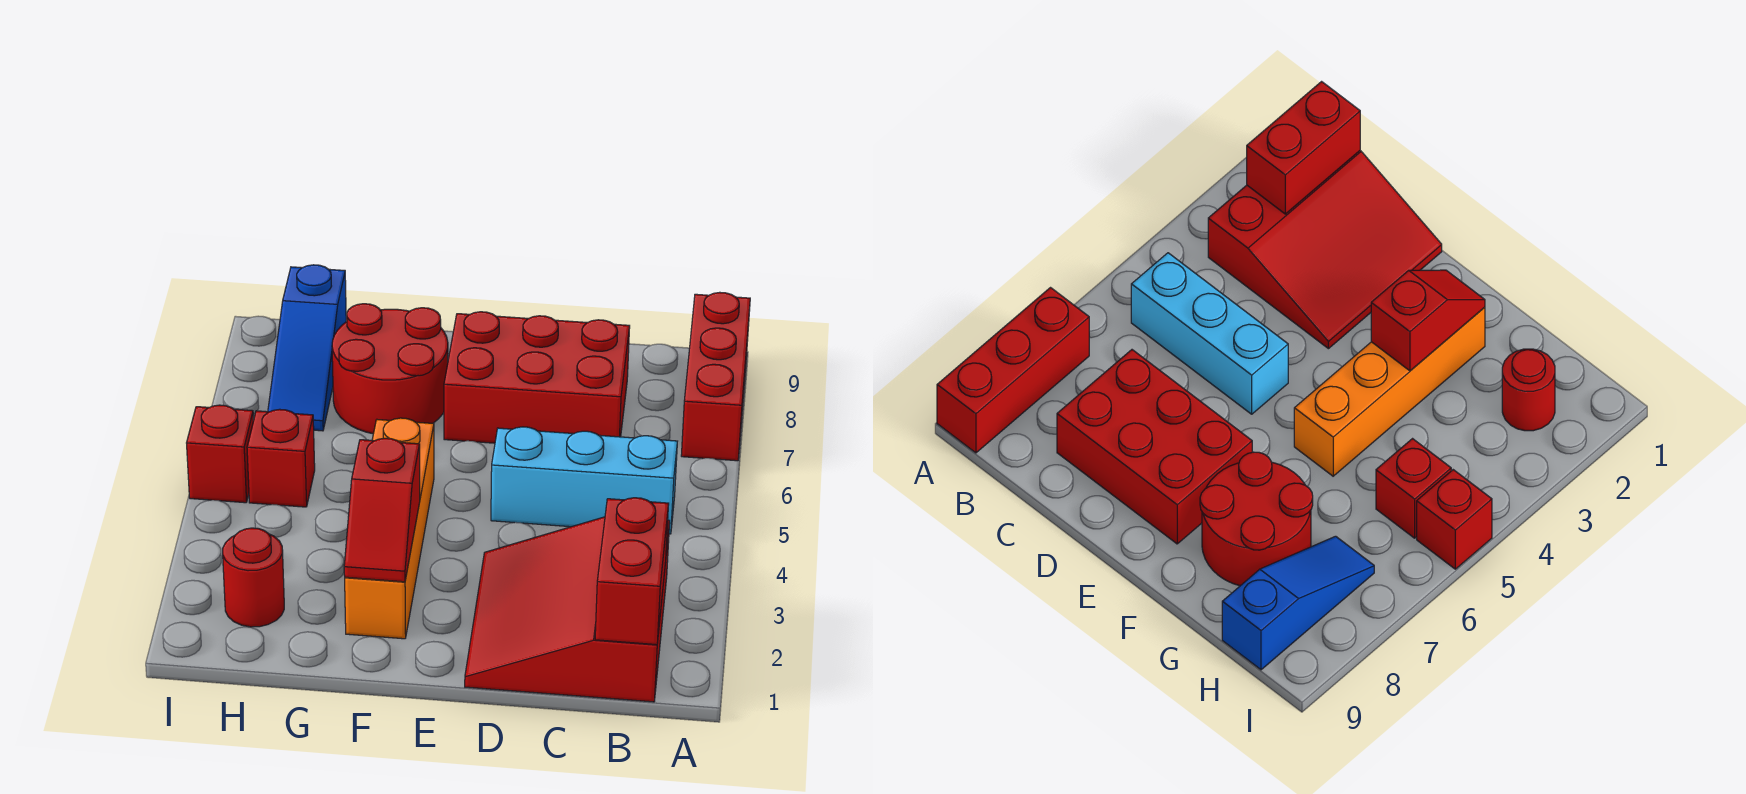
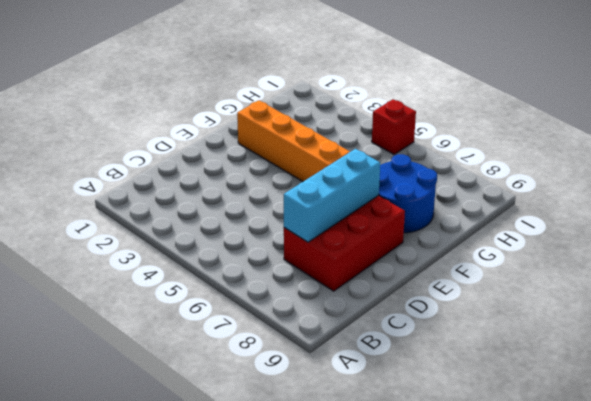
cyan brick C7:E7 level 2 -> cyan brick B5:D5 level 1
blue round brick F7:G8 level 1 -> red round brick F7:G8 level 1
none -> red brick A7:A9 level 1
none -> red slope B1:D3 level 1 top B
none -> red round brick H2 level 1

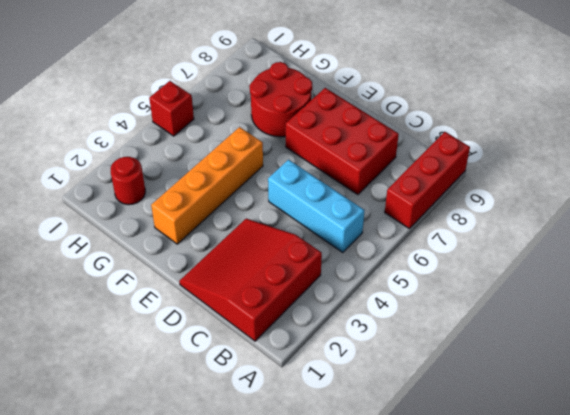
none -> red brick H5 level 1
none -> blue slope H7:H9 level 1 top 9
none -> red brick B1:B2 level 2

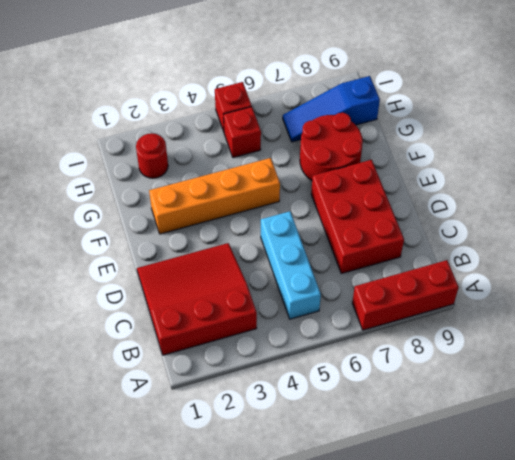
none -> red brick B1:B2 level 2
none -> red slope F2:F3 level 2 top 3

